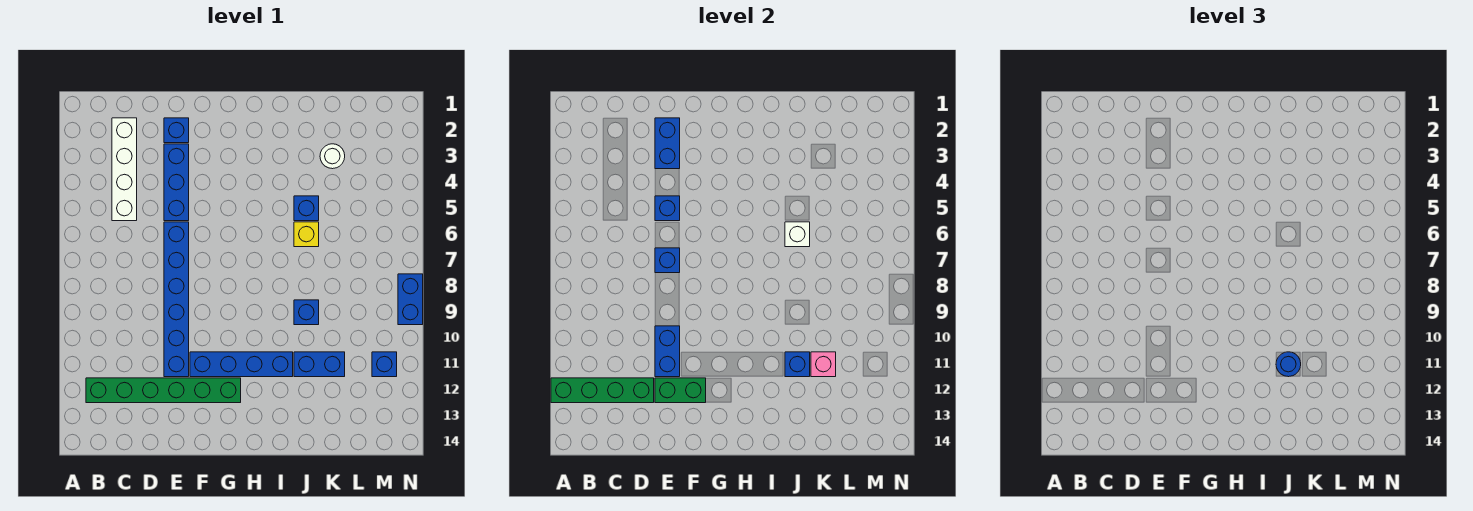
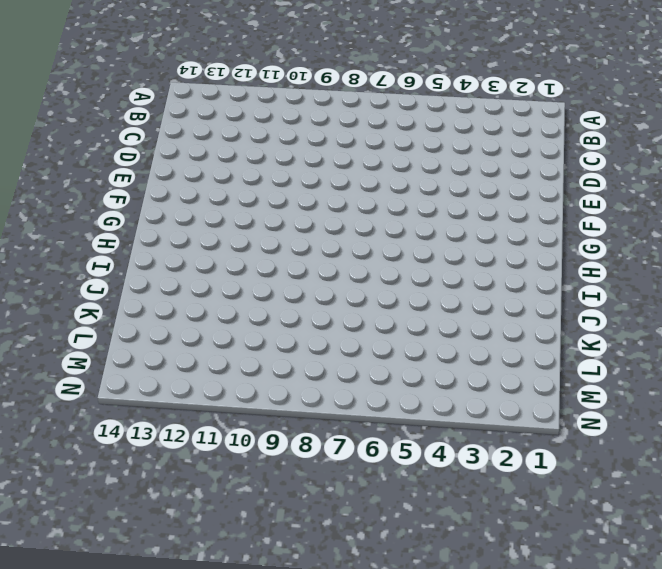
none -> green brick B12:G12 level 1
none -> white brick C2:C5 level 1
none -> blue brick E2 level 1

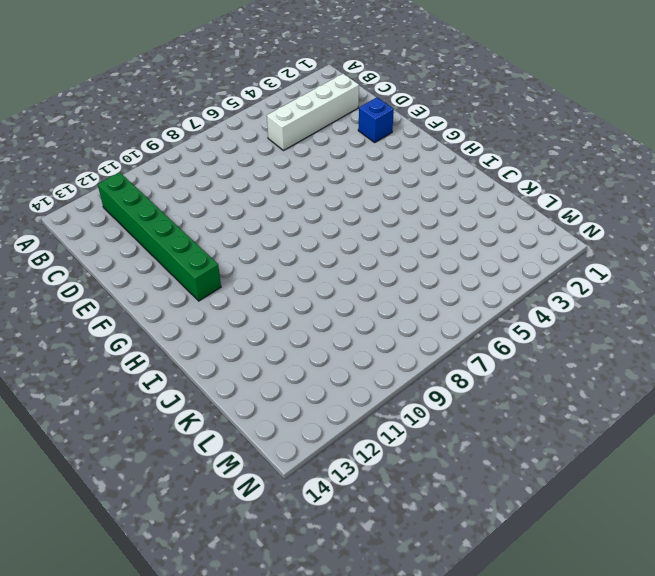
none -> blue brick E3:E5 level 1
none -> blue brick E6:E11 level 1
none -> blue brick F11:I11 level 1

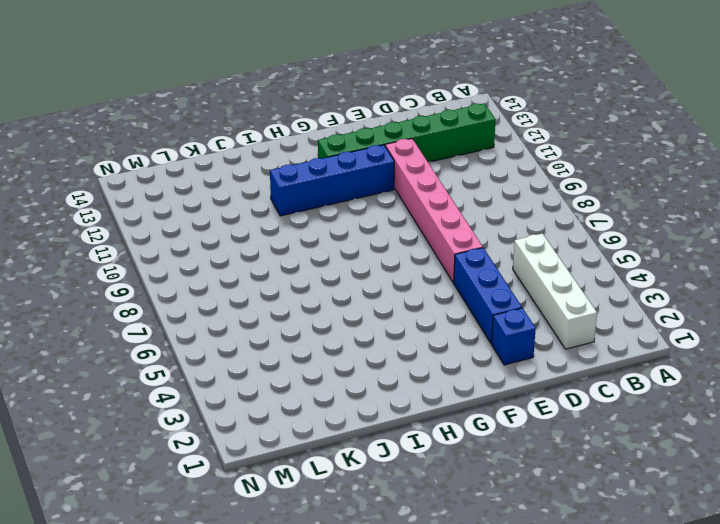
pink brick E6:E11 level 1 -> blue brick E6:E11 level 1
none -> blue brick J5 level 1
none -> yellow brick J6 level 1
none -> blue brick J9 level 1

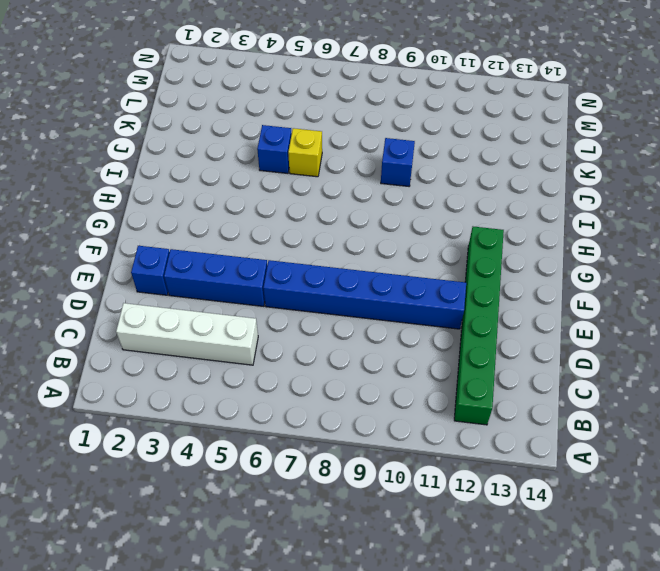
none -> blue brick F11:I11 level 1
none -> blue brick J11:K11 level 1
none -> white round brick K3 level 1

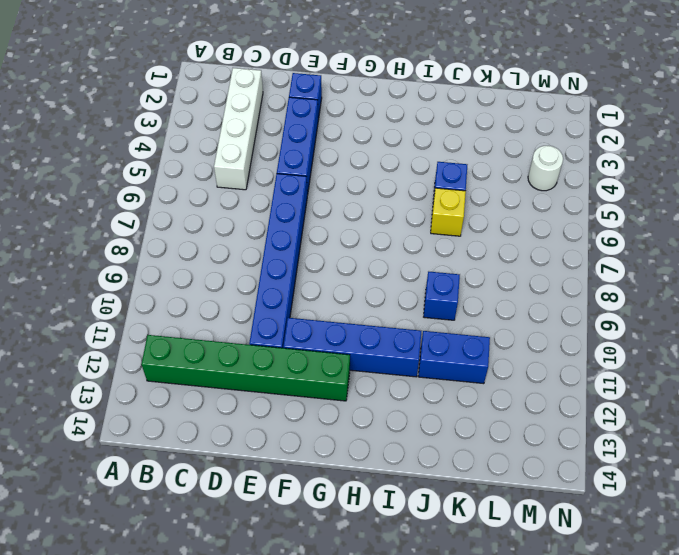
white round brick M4 level 1 -> white round brick K3 level 1
none -> blue brick M11 level 1
none -> blue brick N8:N9 level 1
none -> green brick A12:D12 level 2

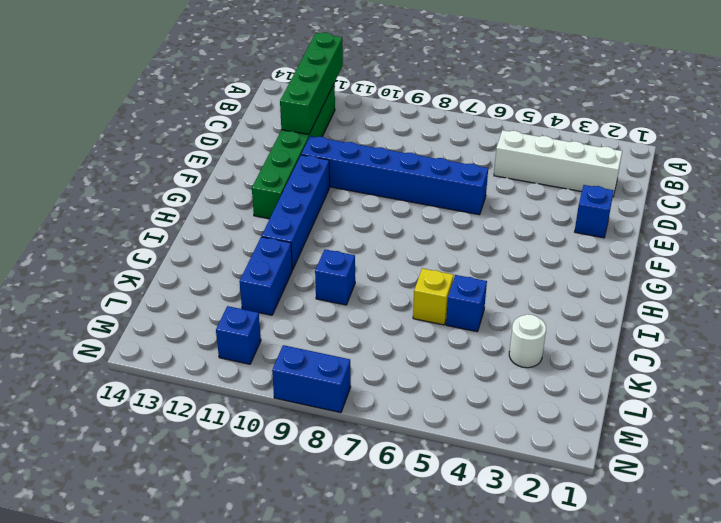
none -> blue brick E3:E5 level 1
none -> blue brick E2:E3 level 2
none -> blue brick E5 level 2

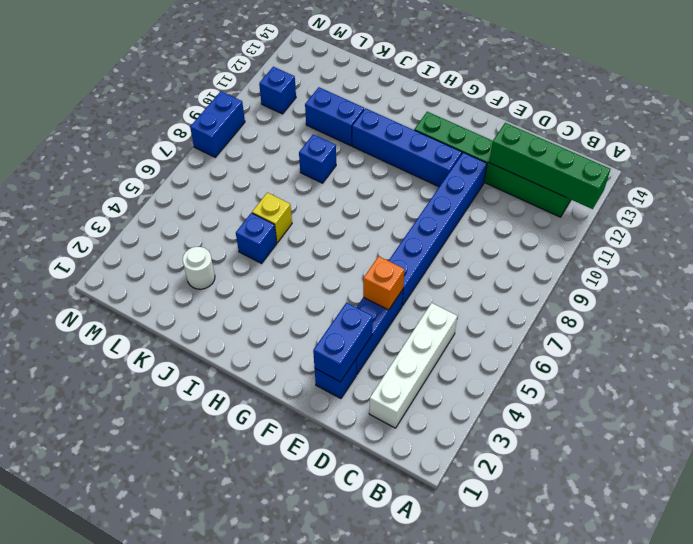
orange brick E5 level 2 -> blue brick E5 level 2
none -> blue brick E7 level 2
none -> blue brick E10:E11 level 2
none -> green brick E12:F12 level 2

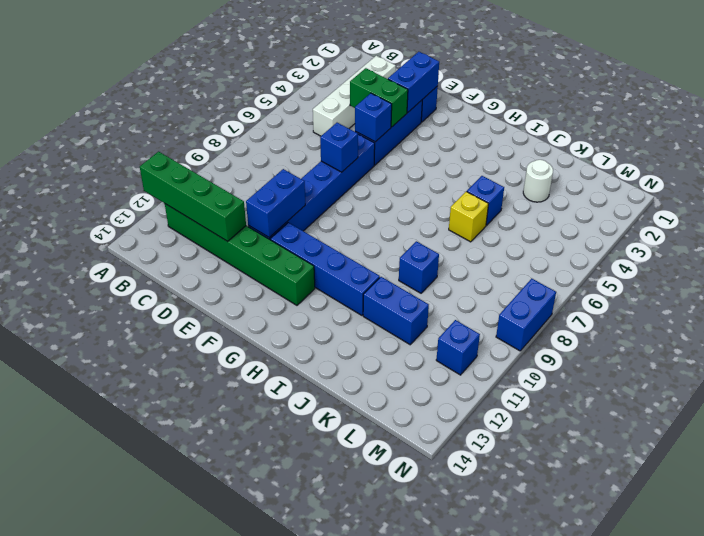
green brick D4:E4 level 2 -> green brick E12:F12 level 2
none -> white brick J6 level 2
none -> blue brick J11 level 2
none -> pink brick K11 level 2

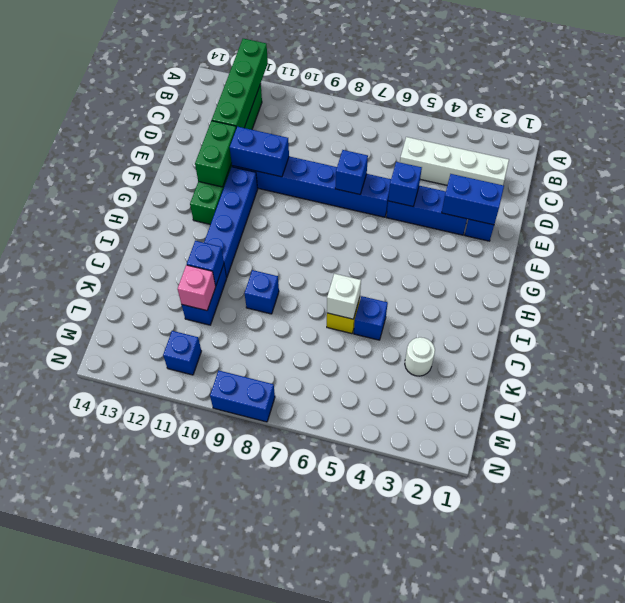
none -> blue round brick J11 level 3

